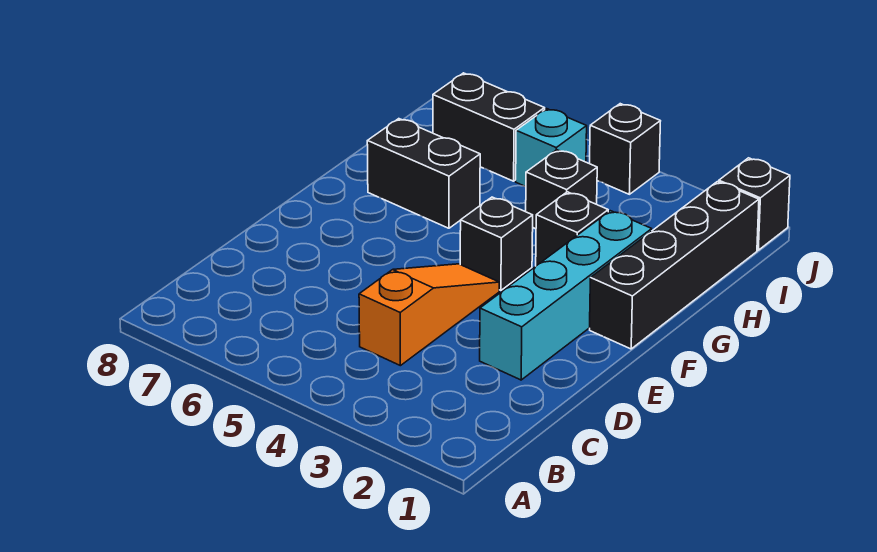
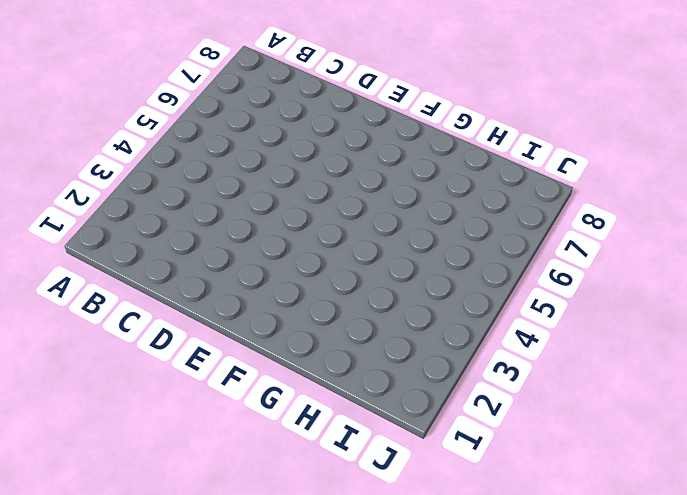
none -> orange slope C4:E4 level 1 top C
none -> cyan brick D2:G2 level 1

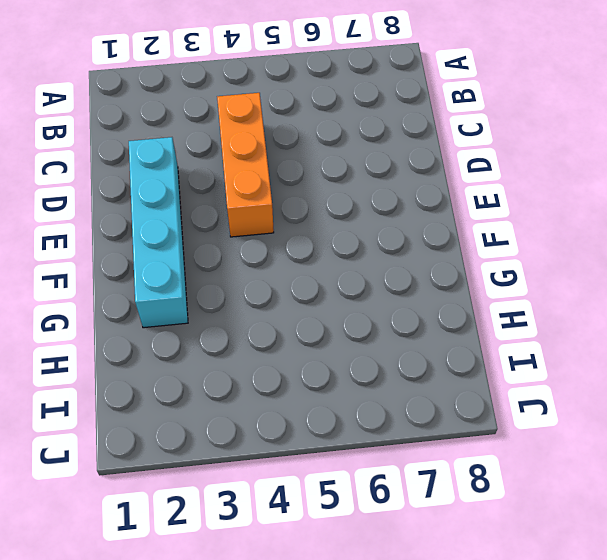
orange brick C4:E4 level 1 -> orange slope C4:E4 level 1 top C
none -> black brick F1:I1 level 1
none -> black brick F4 level 1

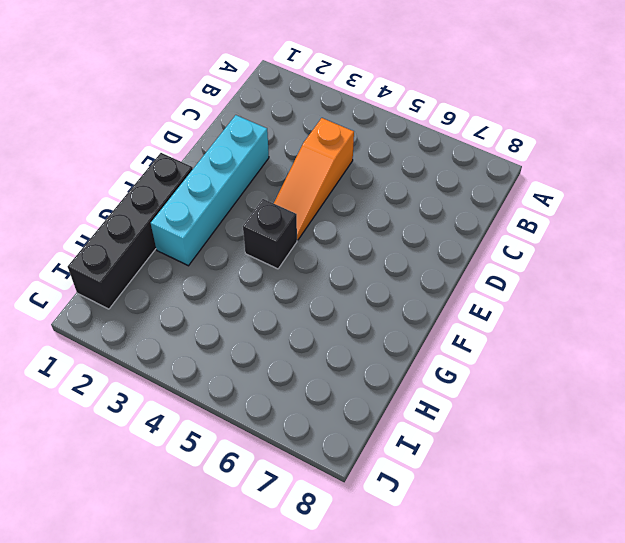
none -> black brick G3 level 1
none -> black brick G6:G7 level 1

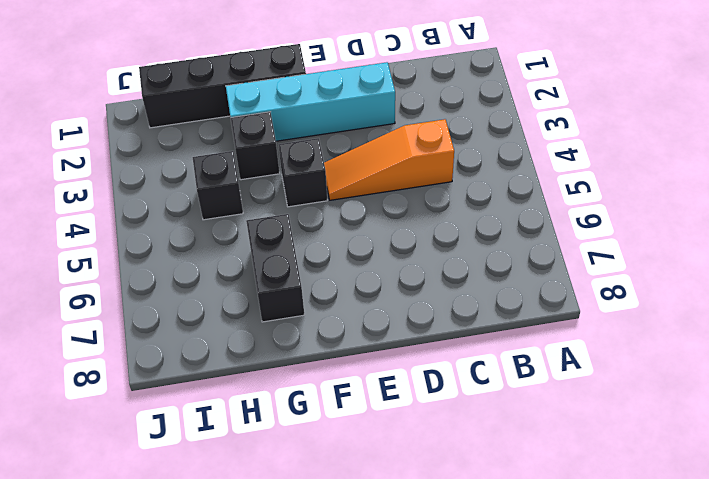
none -> cyan brick I5 level 1
none -> black brick I6:I7 level 1

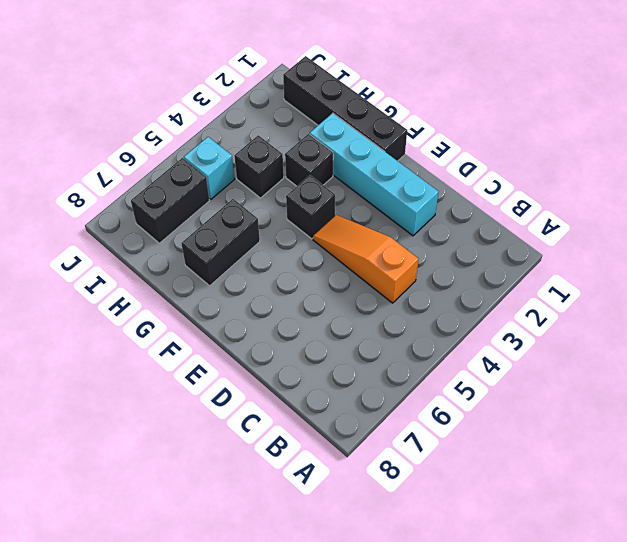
none -> black brick J1 level 1
none -> black brick J4 level 1

